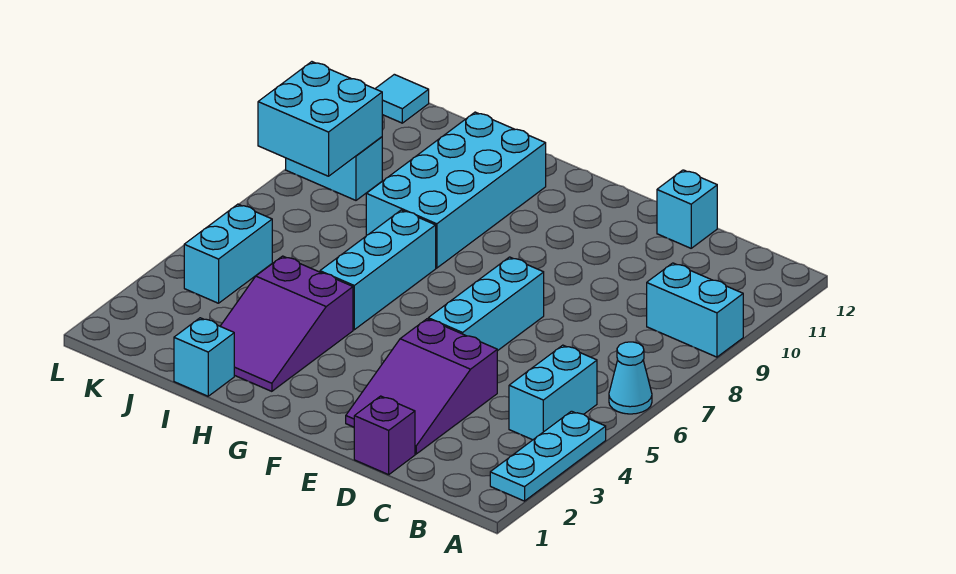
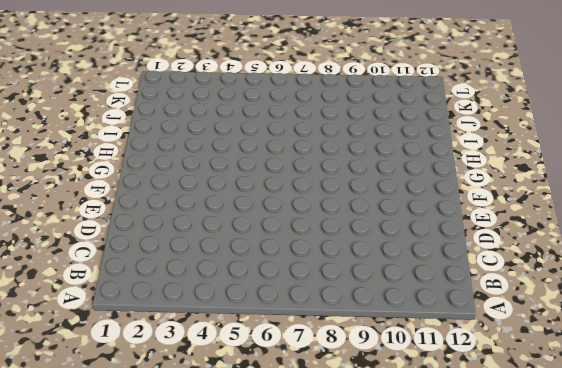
none -> cyan plate A2:A4 level 1
none -> cyan cone A6 level 1
none -> cyan brick A9:B9 level 1

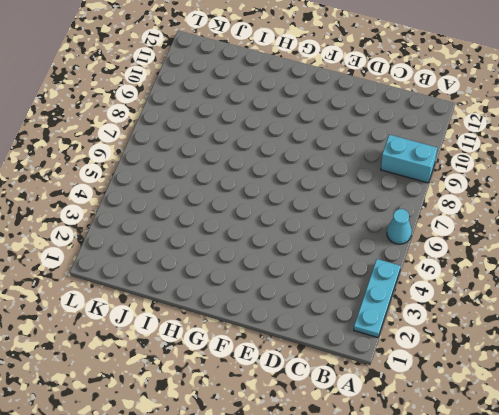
none -> cyan brick B4:B5 level 1
none -> purple brick D1 level 1
none -> purple slope D2:E4 level 1 top 4

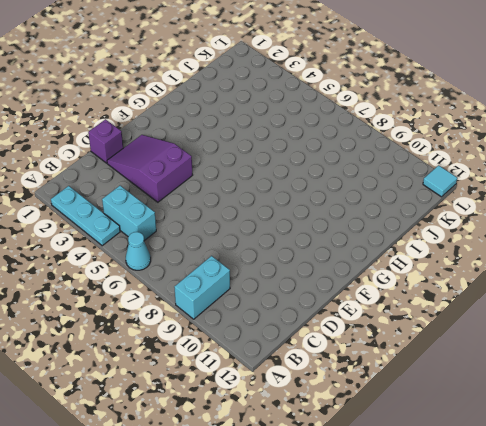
none -> cyan brick D12 level 1
none -> cyan brick E5:E7 level 1
none -> purple slope H2:I4 level 1 top 4

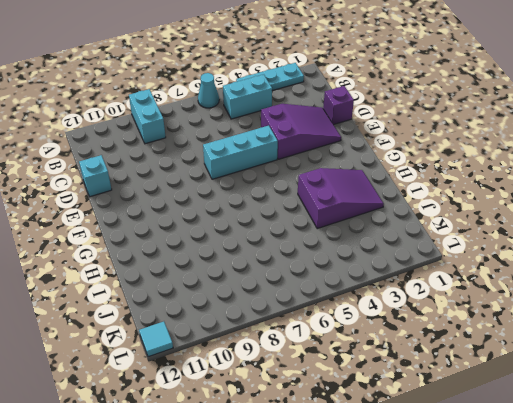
none -> cyan brick H5:H7 level 1
none -> cyan brick H8:I11 level 1
none -> cyan brick I1 level 1

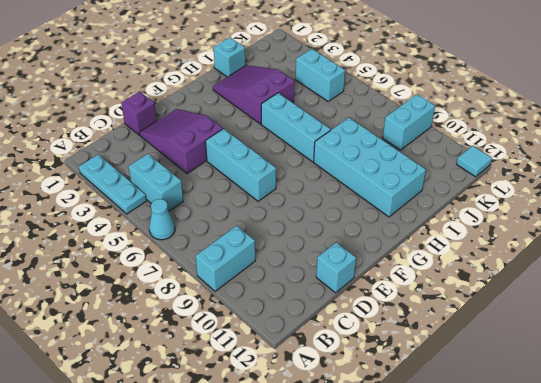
none -> cyan brick K8:L9 level 2

